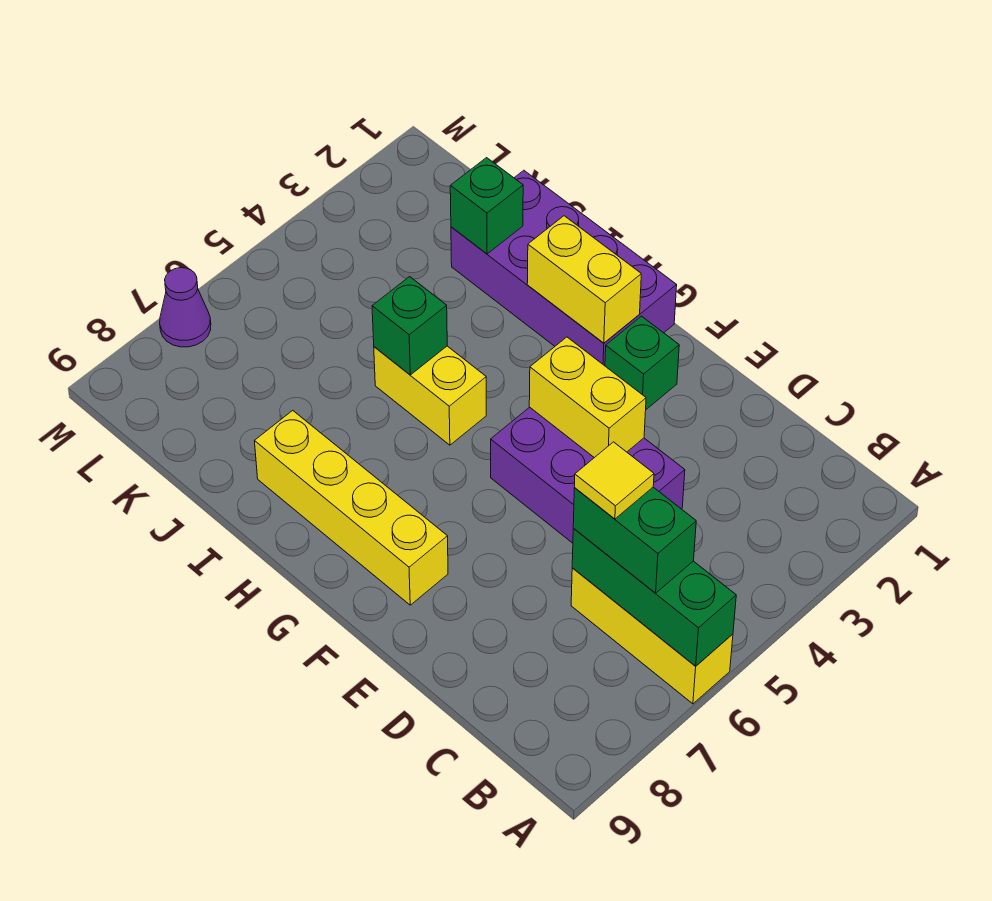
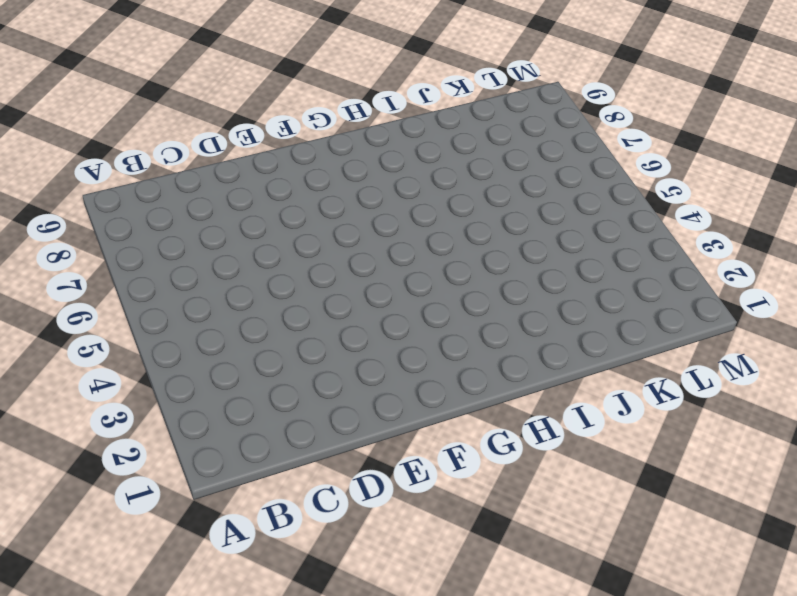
none -> yellow brick A6:C6 level 1
none -> purple brick D4:F5 level 1
none -> green brick F2 level 1

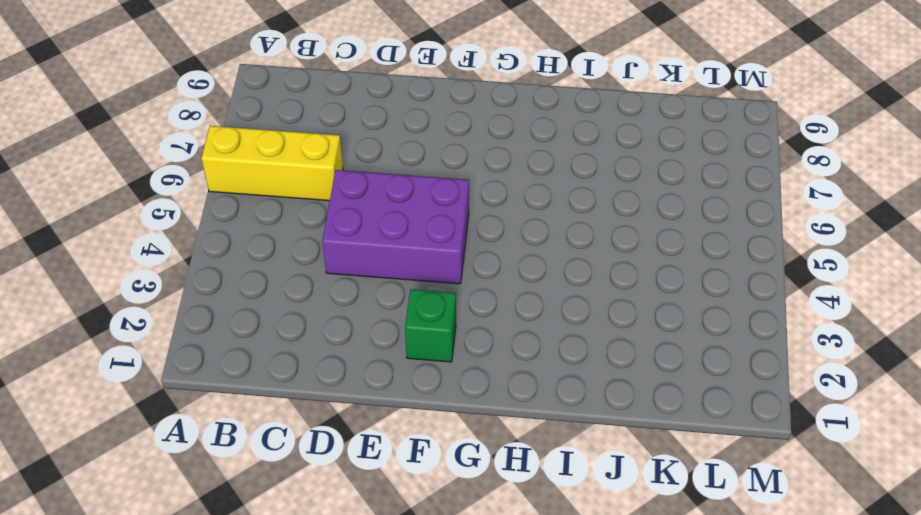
none -> yellow brick F8:I8 level 1
none -> purple brick G1:J2 level 1
none -> yellow brick H5:I5 level 1

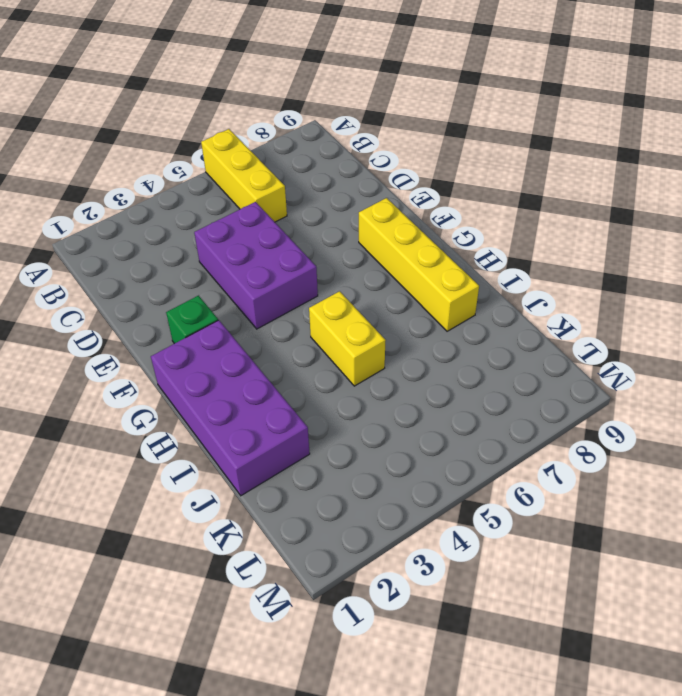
none -> purple cone M7 level 1
none -> green brick A6:C6 level 2
none -> yellow brick E4:F4 level 2

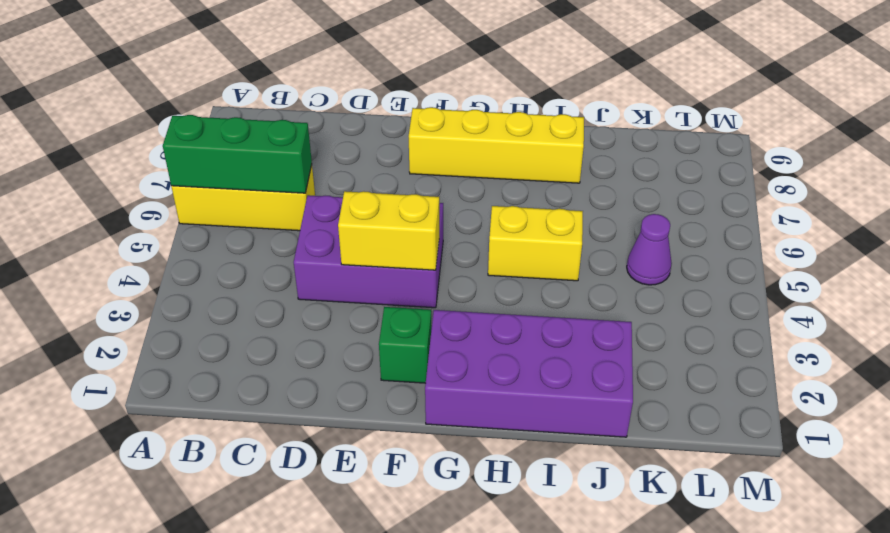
purple cone K5 level 1 -> purple cone M7 level 1
none -> yellow brick G2:H2 level 2
none -> green brick I5 level 2
none -> green brick J2 level 2

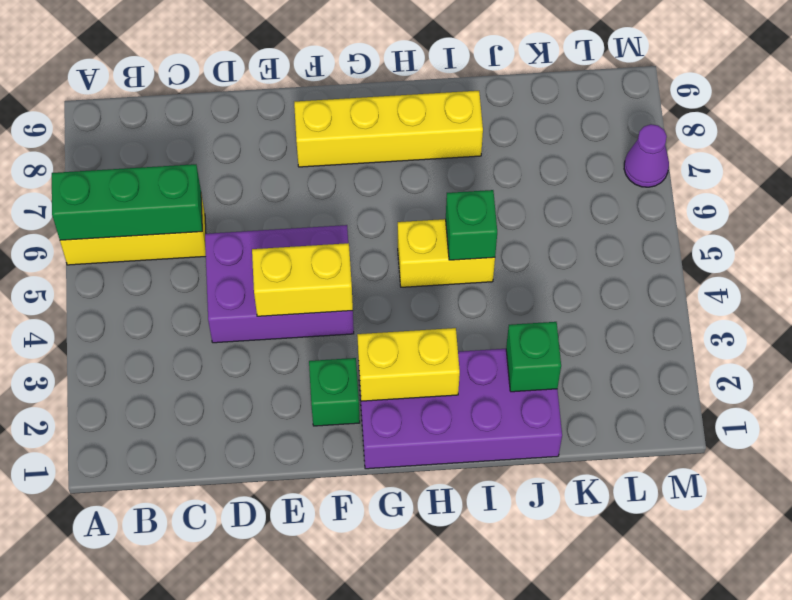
none -> green brick B6:C6 level 3
none -> yellow tile C6 level 4

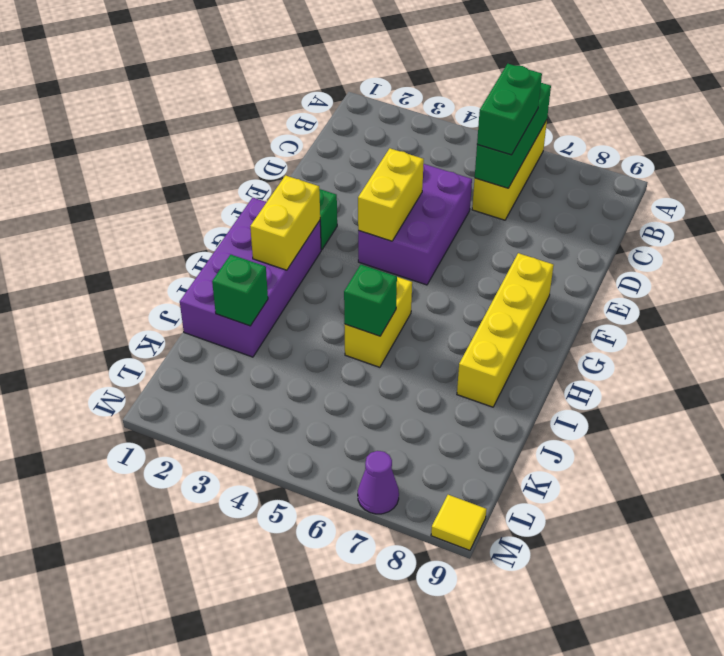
yellow tile M9 level 1 -> yellow tile C6 level 4

